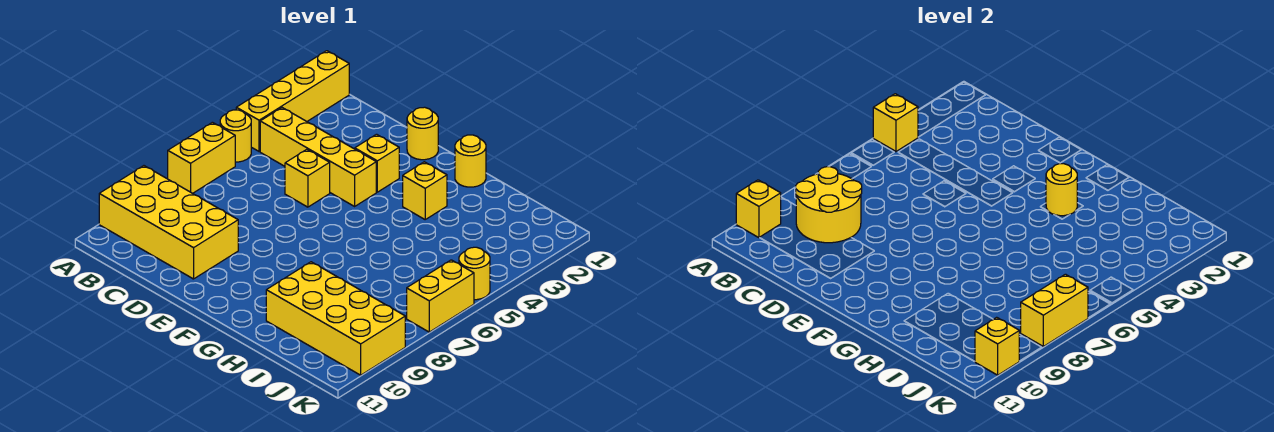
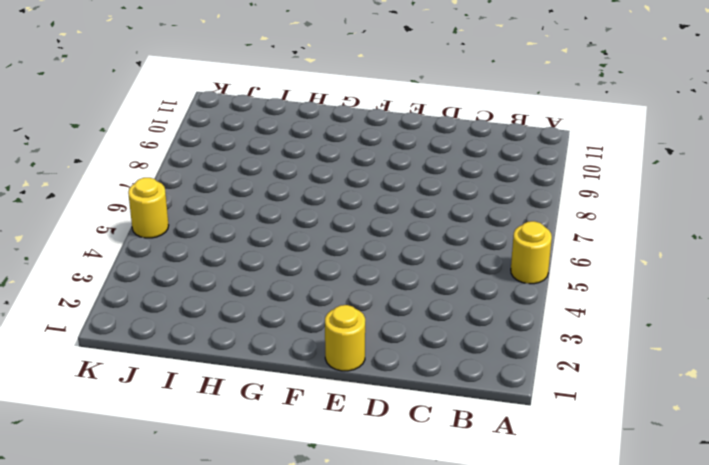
none -> yellow brick A1:A4 level 1
none -> yellow brick A6:A7 level 1
none -> yellow brick A9:D10 level 1

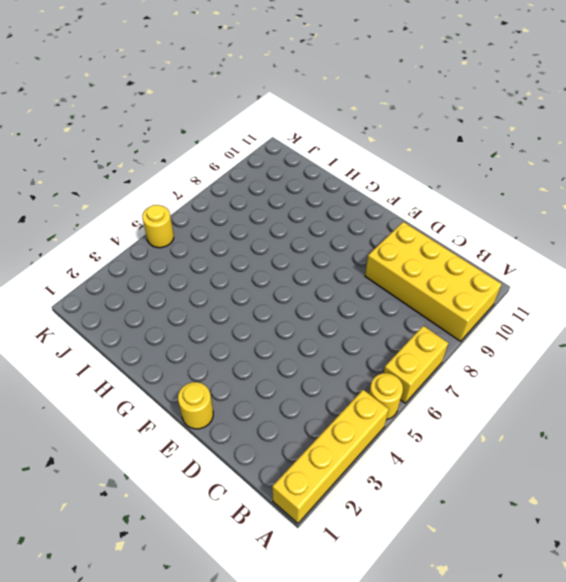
none -> yellow brick B4:E4 level 1
none -> yellow brick D5 level 1
none -> yellow brick E3 level 1

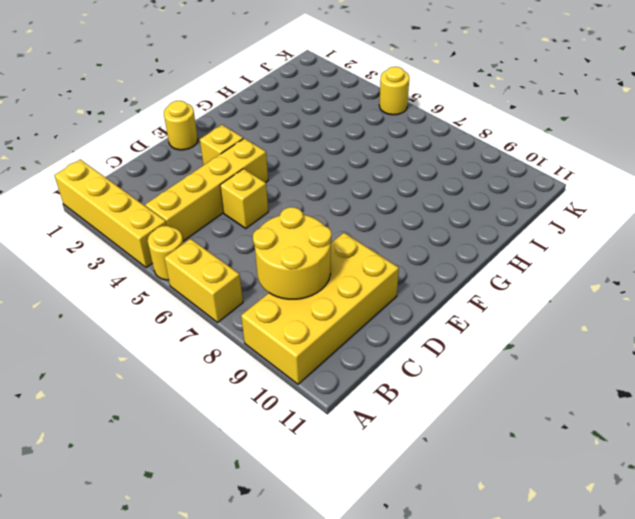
none -> yellow round brick G1 level 1
none -> yellow brick G3 level 1
none -> yellow brick H9:K10 level 1

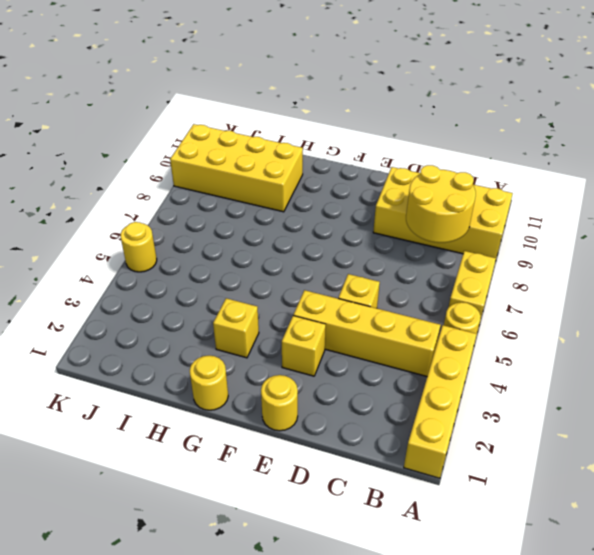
none -> yellow brick K6:K7 level 1
none -> yellow brick A4 level 2
none -> yellow brick A10 level 2

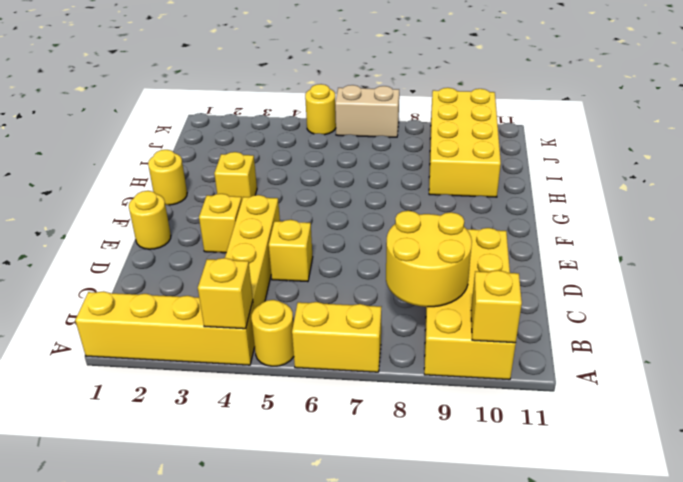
tan brick K6:K7 level 1 -> yellow brick K6:K7 level 1
none -> yellow round brick G3 level 2
none -> yellow brick K7:K8 level 2
none -> yellow brick K10 level 2

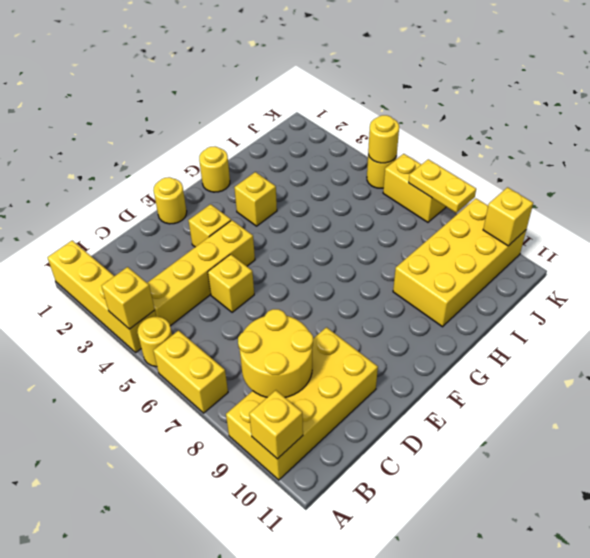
yellow round brick K5 level 2 -> yellow round brick G3 level 2
yellow plate K7:K8 level 2 -> yellow brick K7:K8 level 2

